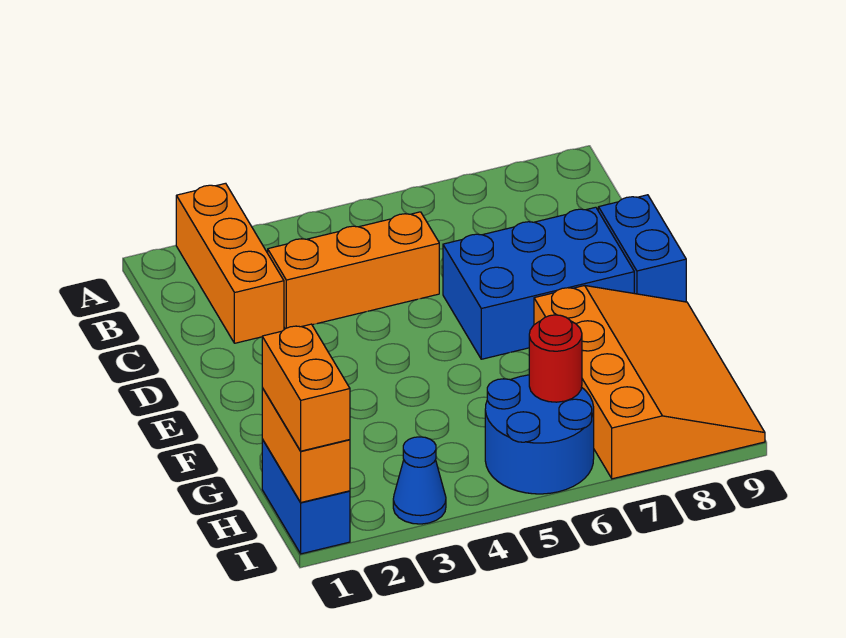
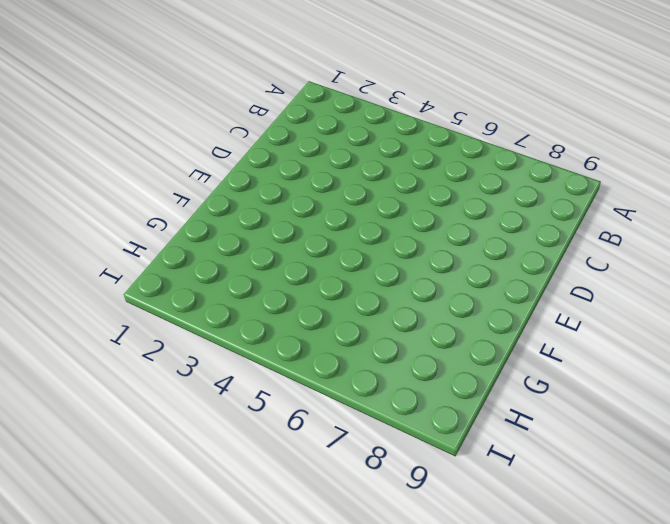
none -> orange brick A2:C2 level 1
none -> orange brick C3:C5 level 1

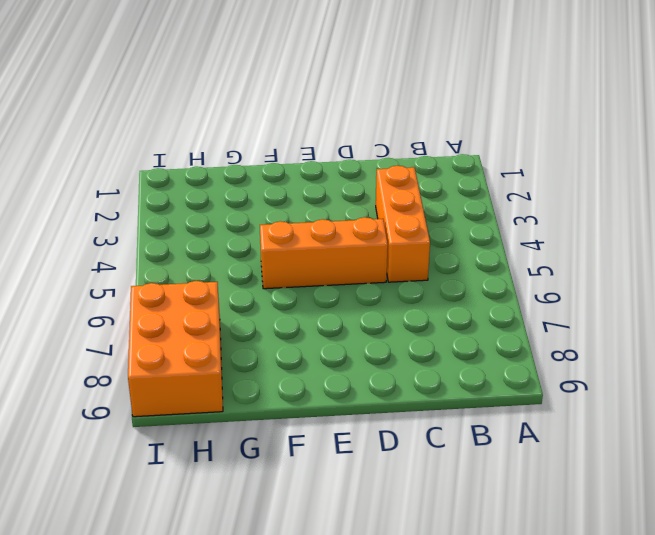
orange brick D5:F5 level 1 -> orange brick A2:C2 level 1
orange brick H7:I9 level 1 -> orange slope F7:I9 level 1 top 7
none -> blue brick D6:E8 level 1
none -> blue brick D9:E9 level 1

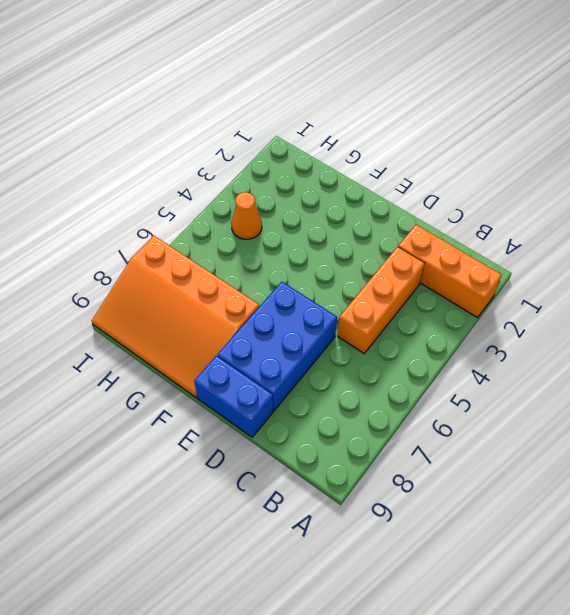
orange cone H4 level 1 -> none
none -> blue brick H1:I1 level 1
none -> blue round brick H5:I6 level 1

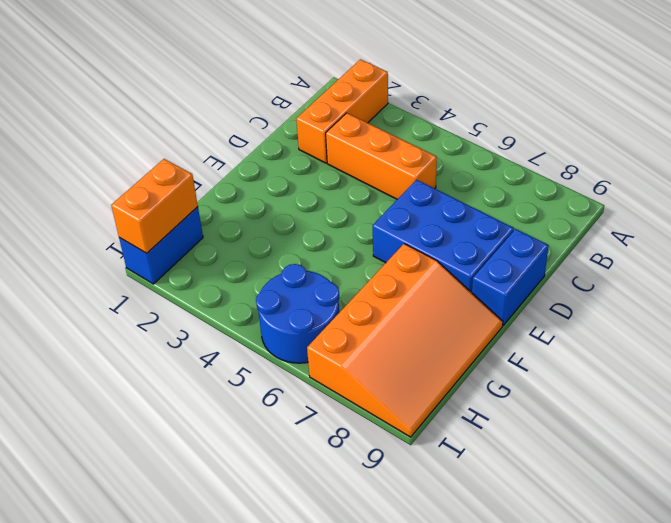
none -> blue cone I3 level 1
none -> red round brick H6 level 2

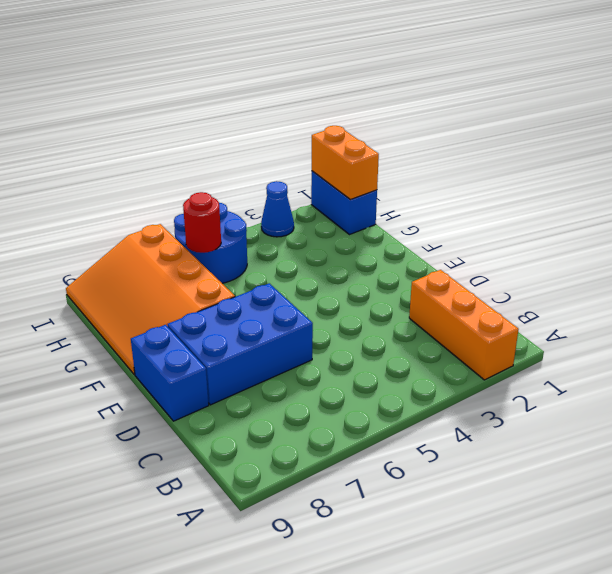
none -> orange brick C3:C5 level 1
none -> orange brick H1:I1 level 3

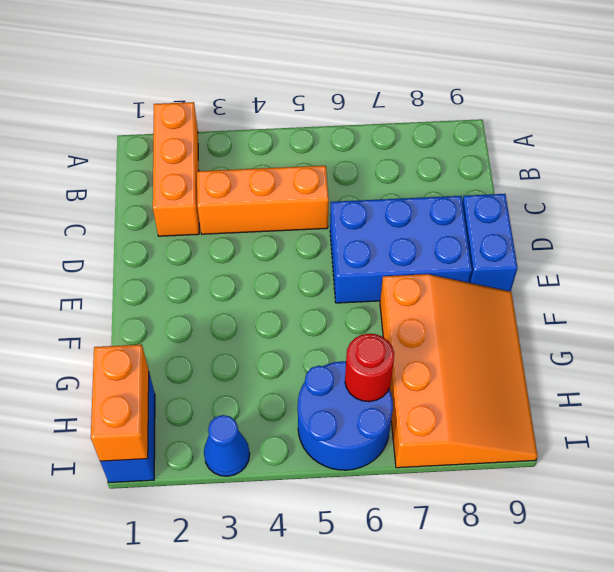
none -> orange brick H1:I1 level 3

